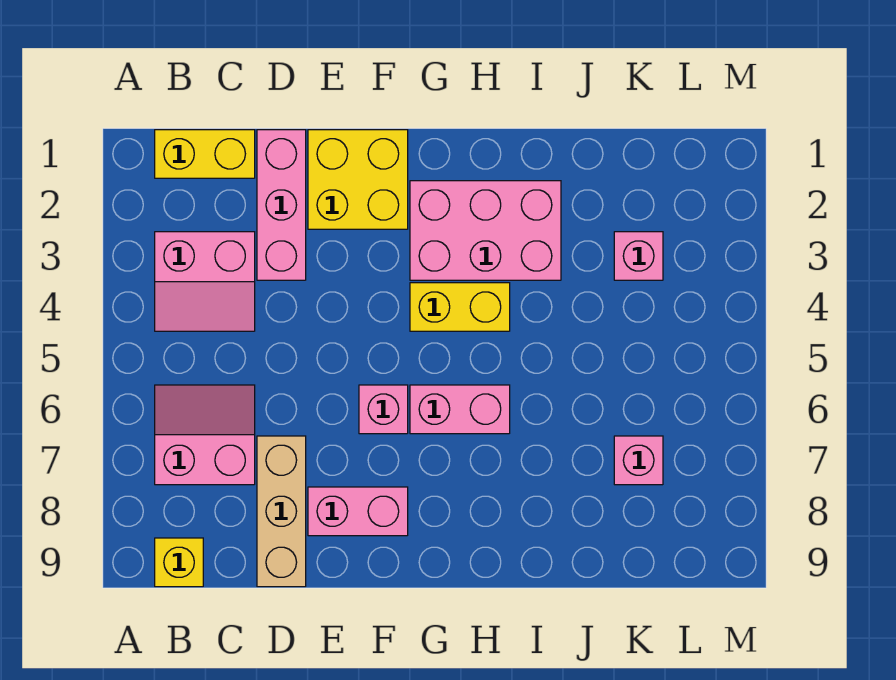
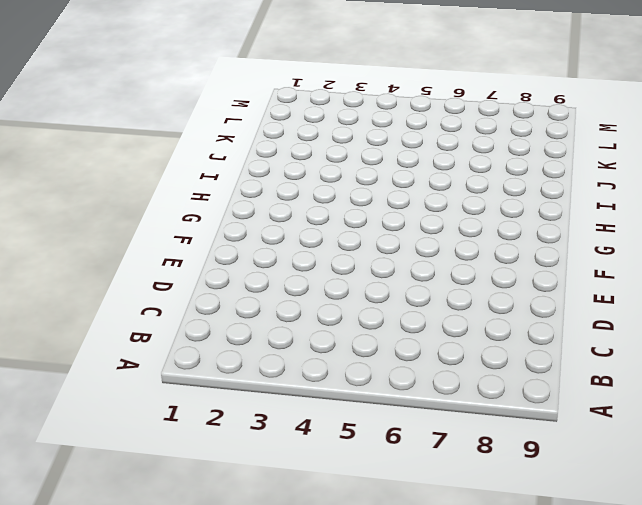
none -> yellow brick B1:C1 level 1
none -> pink slope B3:C4 level 1 top 3
none -> pink slope B6:C7 level 1 top 7

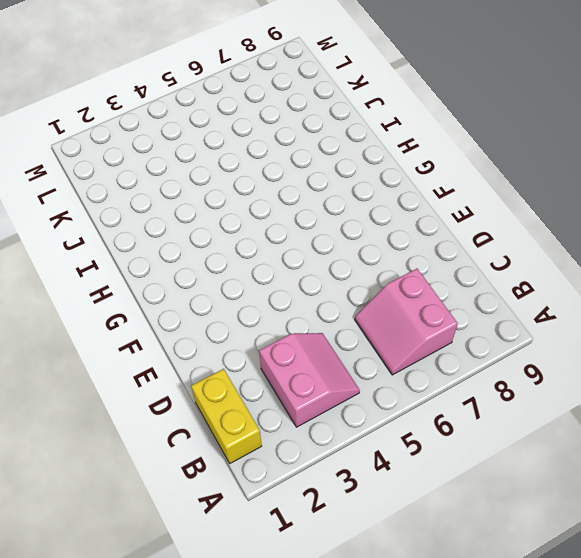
none -> yellow brick B9 level 1
none -> pink brick D1:D3 level 1
none -> tan brick D7:D9 level 1

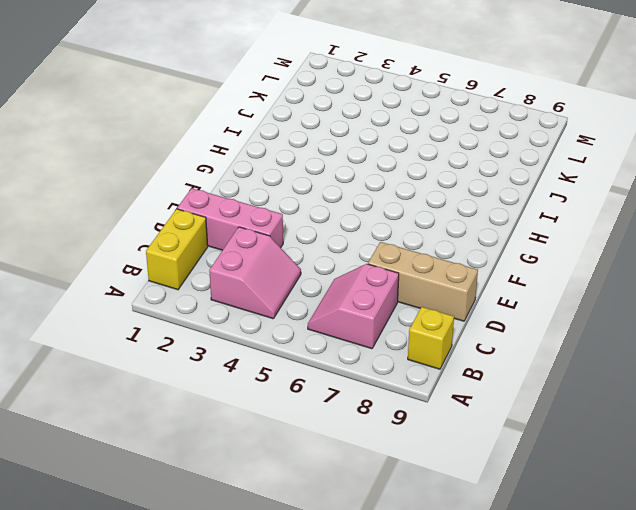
none -> yellow brick E1:F2 level 1
none -> pink brick E8:F8 level 1
none -> pink brick F6 level 1

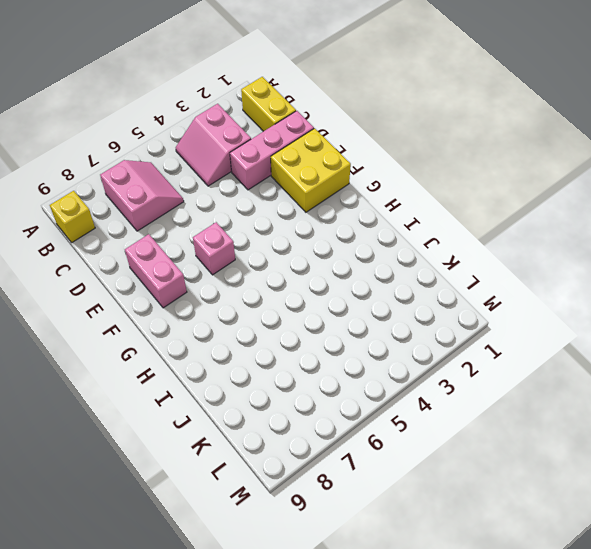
none -> tan brick D7:D9 level 1
none -> pink brick G2:I3 level 1
none -> yellow brick G4:H4 level 1

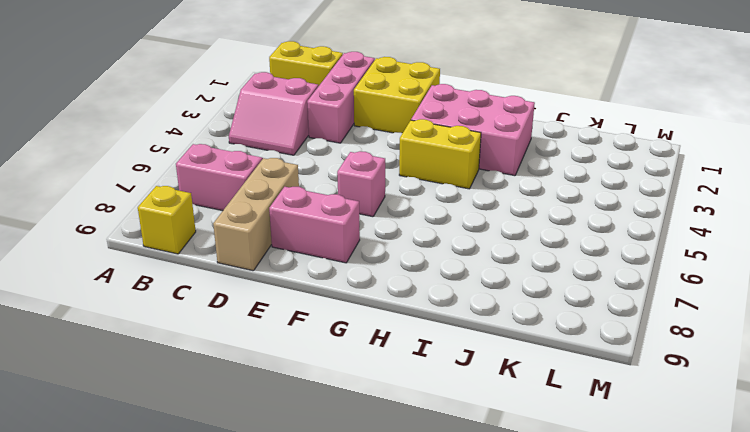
none -> pink brick G6:H6 level 1
none -> pink brick K3 level 1
none -> pink brick K7 level 1

